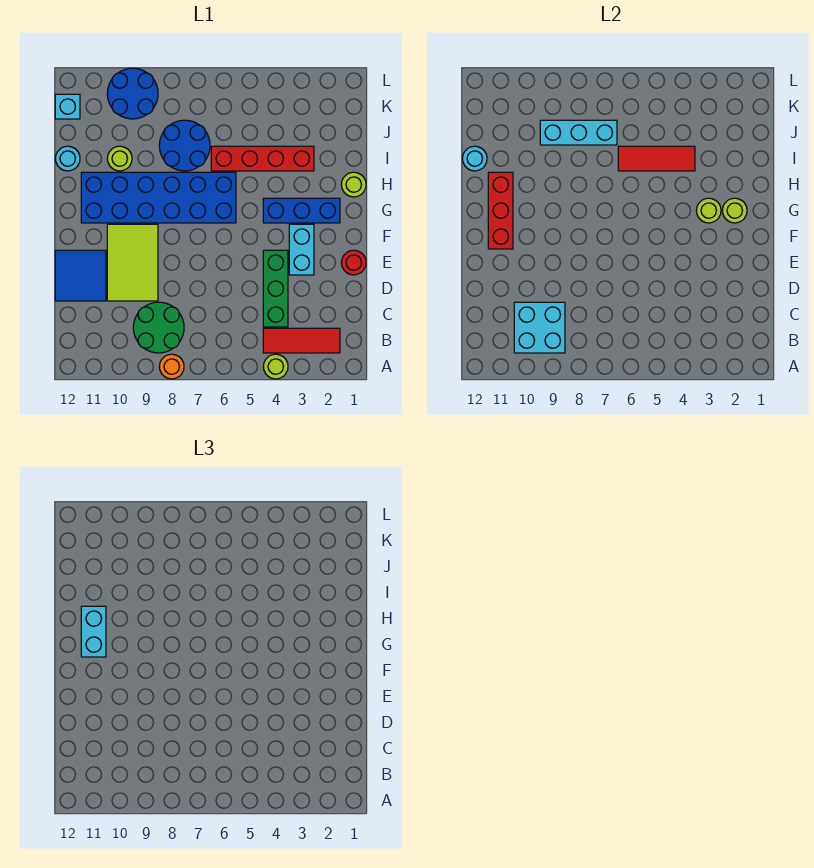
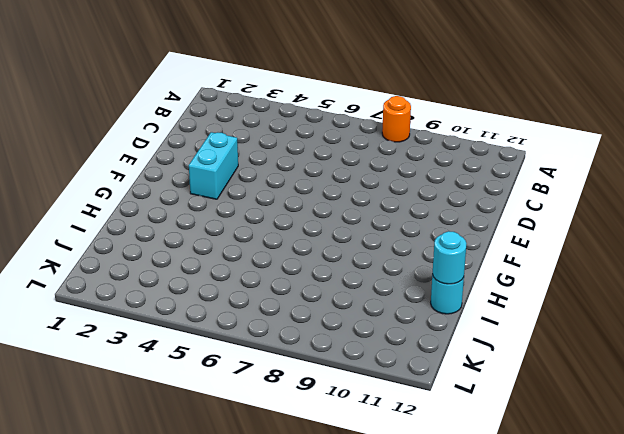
none -> lime round brick A4 level 1
none -> red tile B2:B4 level 1
none -> green round brick B8:C9 level 1

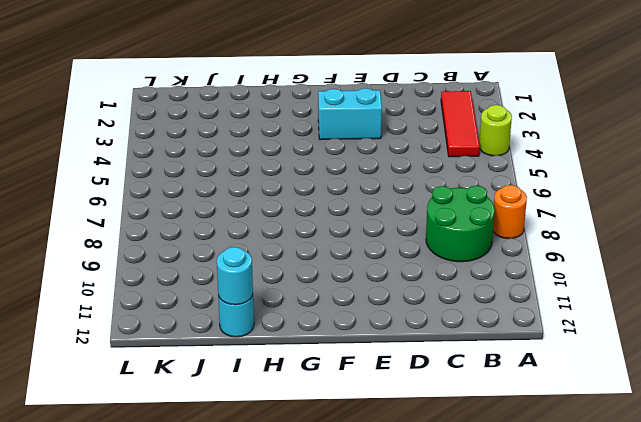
none -> green brick C4:E4 level 1
none -> lime tile D9:F10 level 1
none -> blue tile D11:E12 level 1

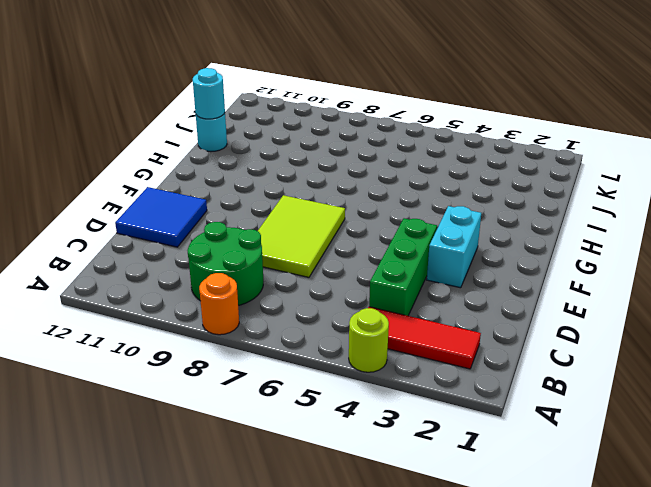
lime tile D7:F8 level 1 -> lime tile D9:F10 level 1
none -> red round brick E1 level 1
none -> blue brick G2:G4 level 1
none -> blue brick G6:H11 level 1

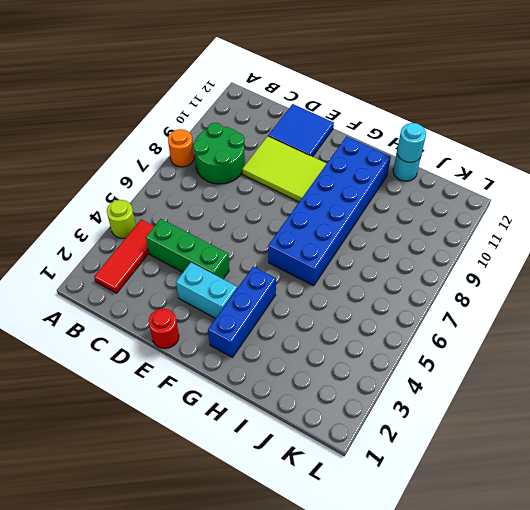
none -> lime round brick H1 level 1
none -> red brick I3:I6 level 1
none -> blue round brick I7:J8 level 1

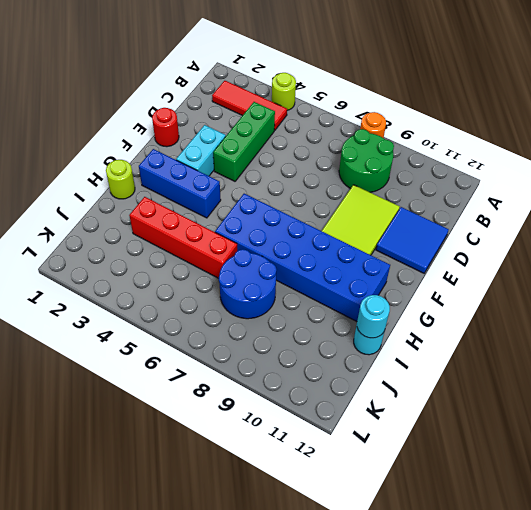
none -> lime round brick I10 level 1
none -> blue round brick K9:L10 level 1
none -> cyan brick K12 level 1

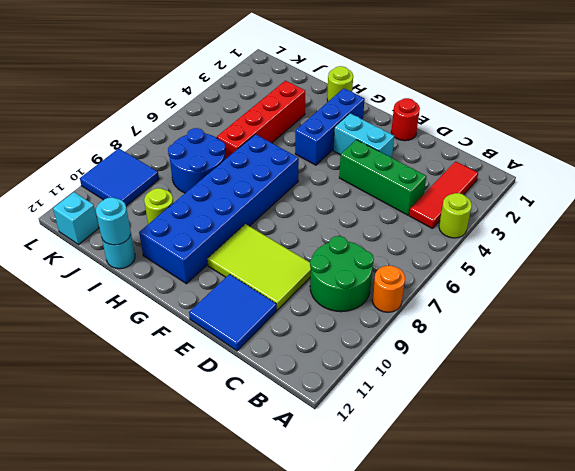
blue tile K9:L10 level 1 -> blue round brick K9:L10 level 1
none -> cyan brick B9:C10 level 2
none -> red brick F11:H11 level 2
none -> lime round brick G2 level 2

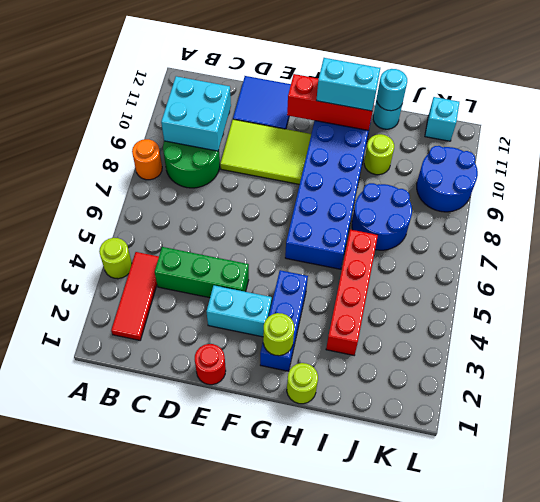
none -> lime round brick G3 level 2
none -> red tile I4:I6 level 2
none -> cyan brick J7:J9 level 2

